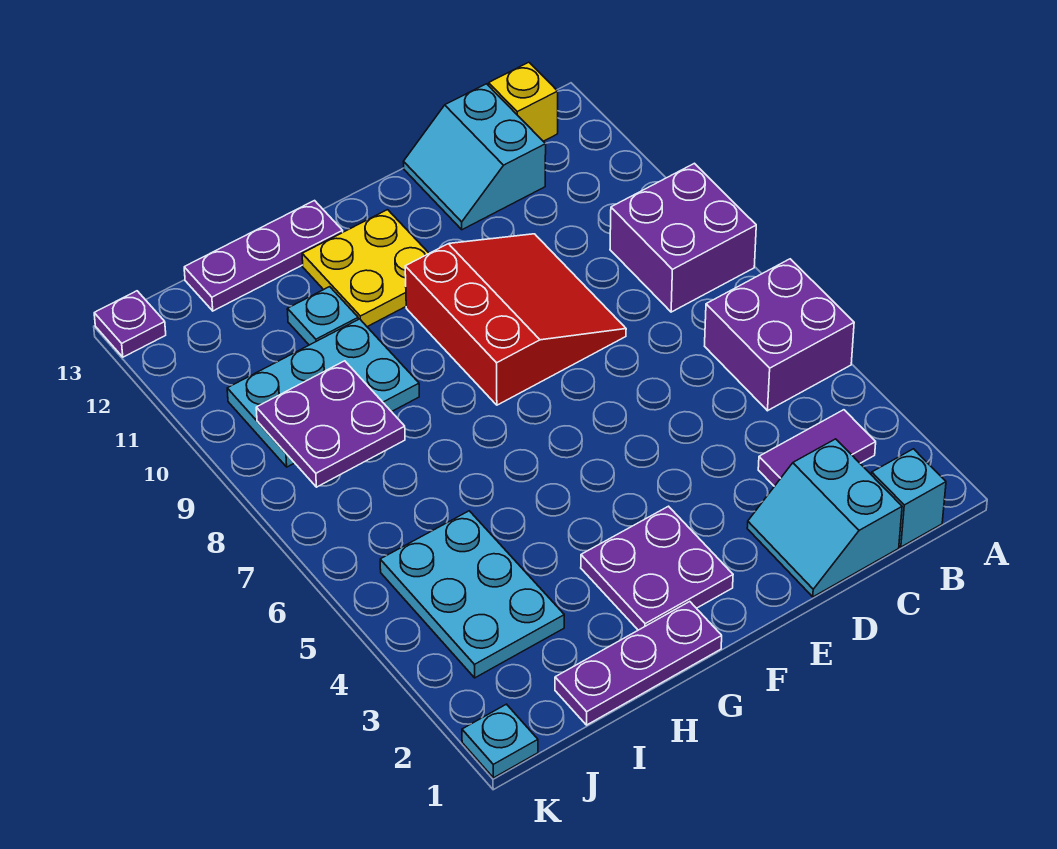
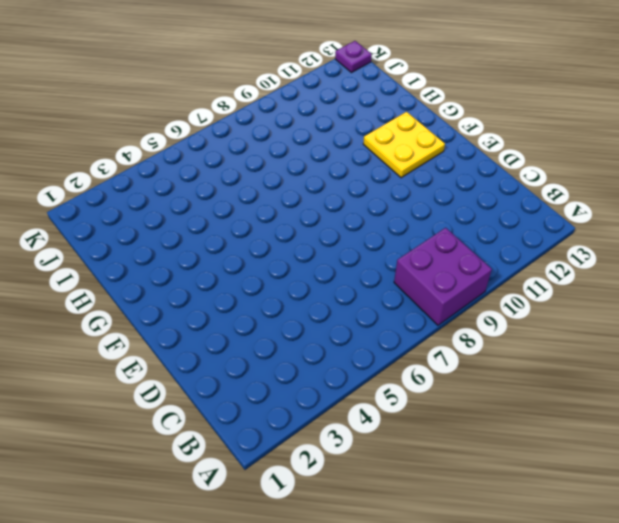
none -> purple brick A5:B6 level 1
none -> cyan brick B1 level 1
none -> purple tile B3:C3 level 1

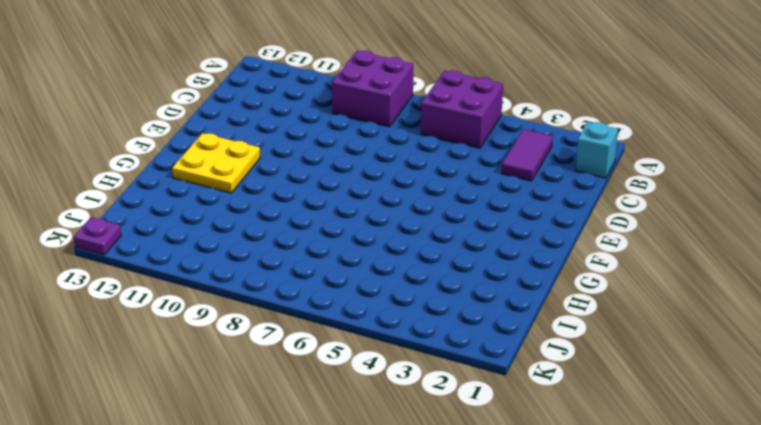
none -> yellow brick B13 level 1
none -> cyan slope C1:D2 level 1 top C
none -> cyan slope C12:D13 level 1 top C

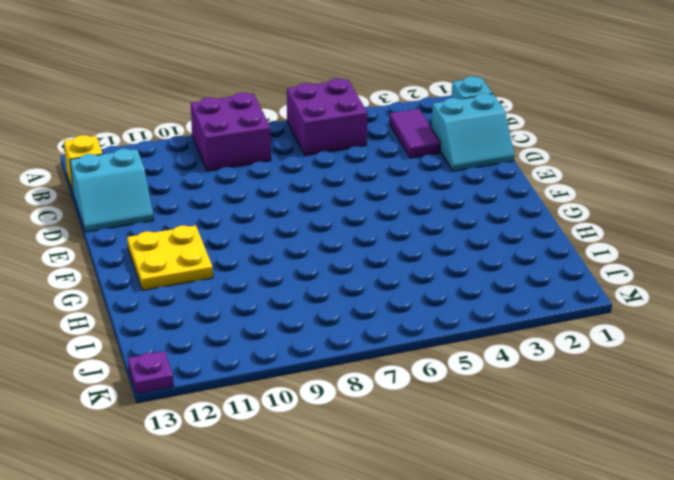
none -> red slope D8:F10 level 1 top F
none -> purple plate F2:G3 level 1
none -> purple plate G1:I1 level 1

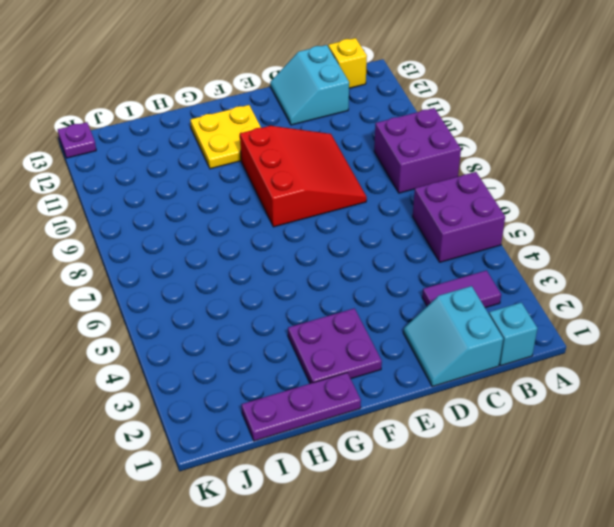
none -> purple plate G13:I13 level 1
none -> cyan plate H9:J10 level 1
none -> cyan plate H11 level 1

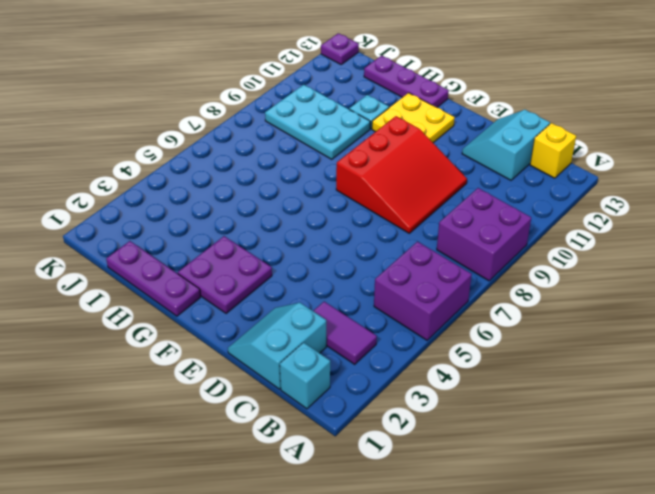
none -> cyan plate I3:J5 level 1
none -> cyan plate K1 level 1
none -> purple plate I8:J9 level 2

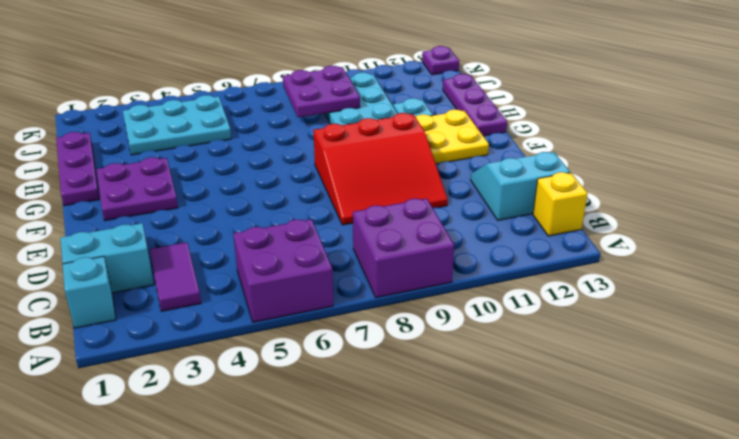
none -> cyan plate K1 level 1

